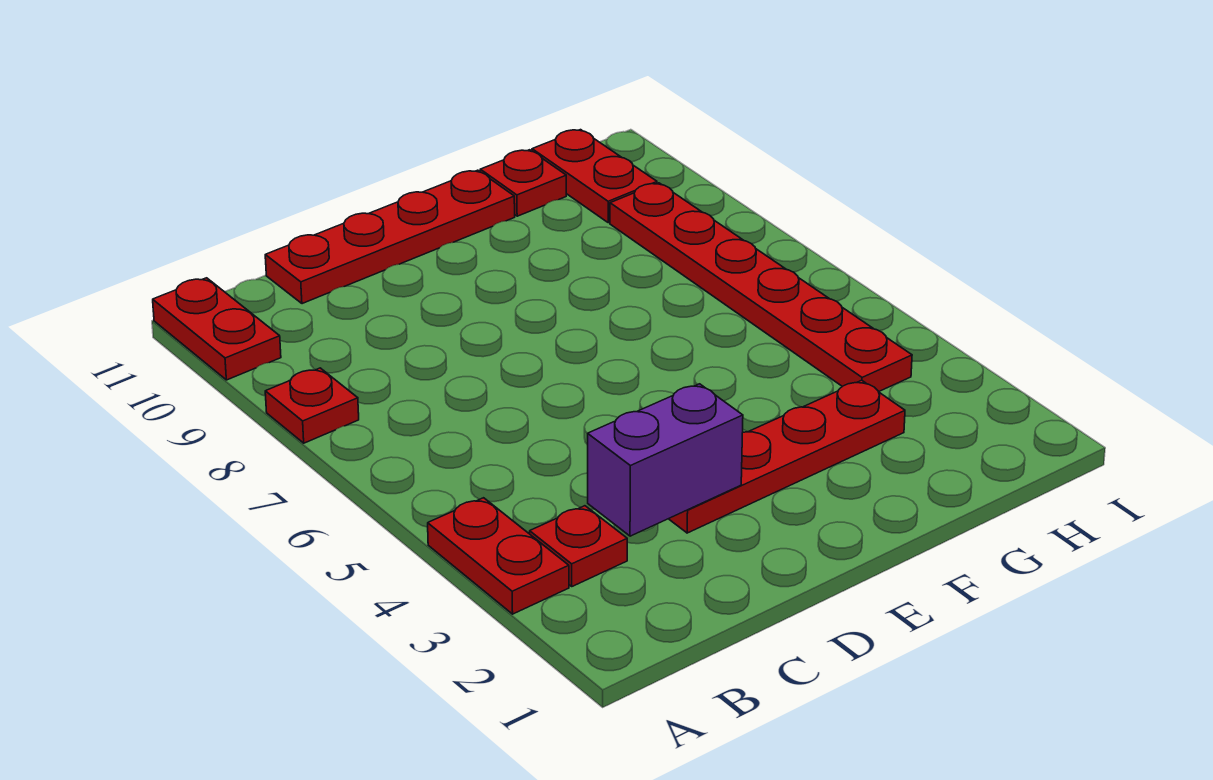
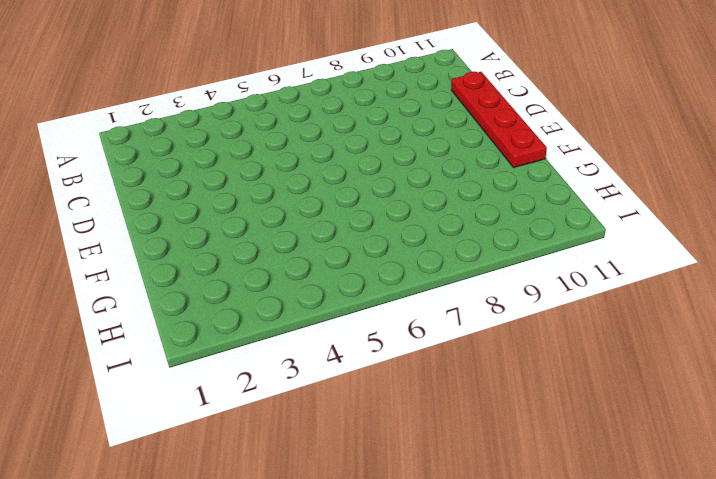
none -> red plate A3:A4 level 1
none -> red plate A8 level 1

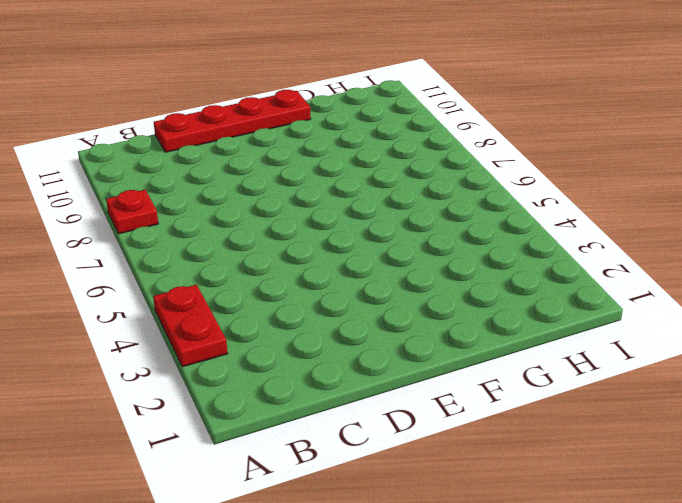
none -> red plate A10:A11 level 1
none -> red plate B3 level 1

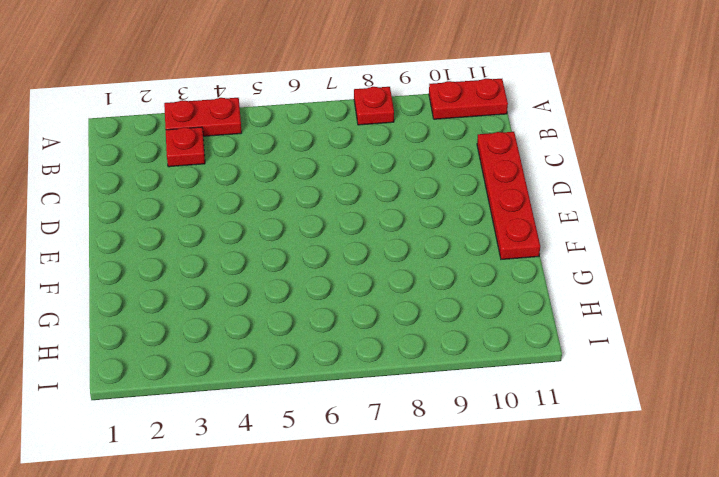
none -> red plate D3:G3 level 1
none -> red plate G11 level 1

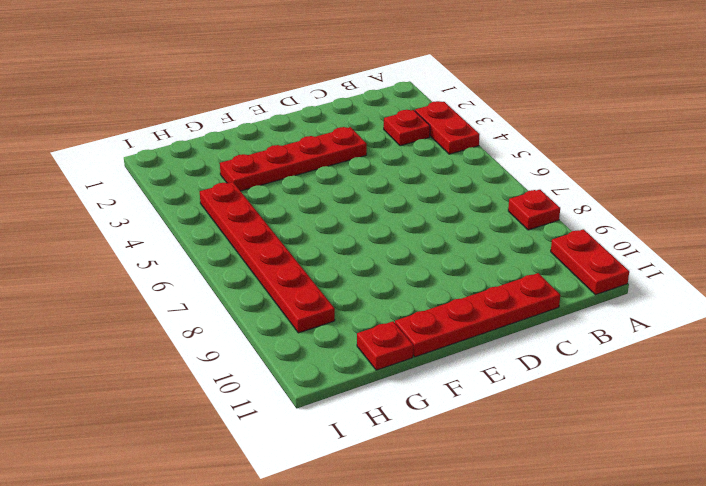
none -> red plate H10:H11 level 1
none -> purple brick C3:D3 level 2

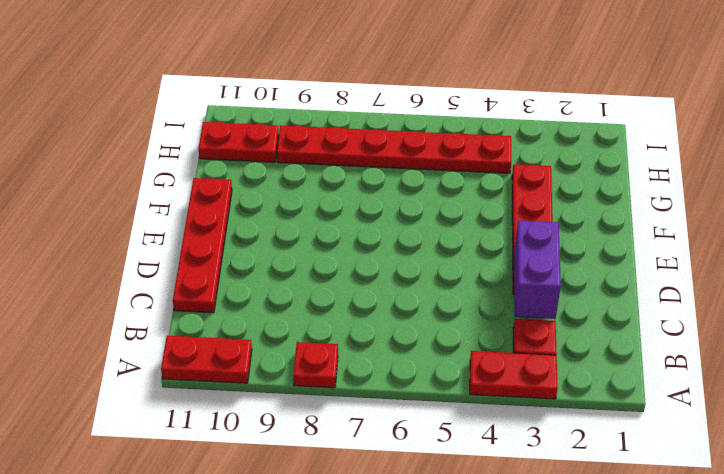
none -> red plate G11 level 1

